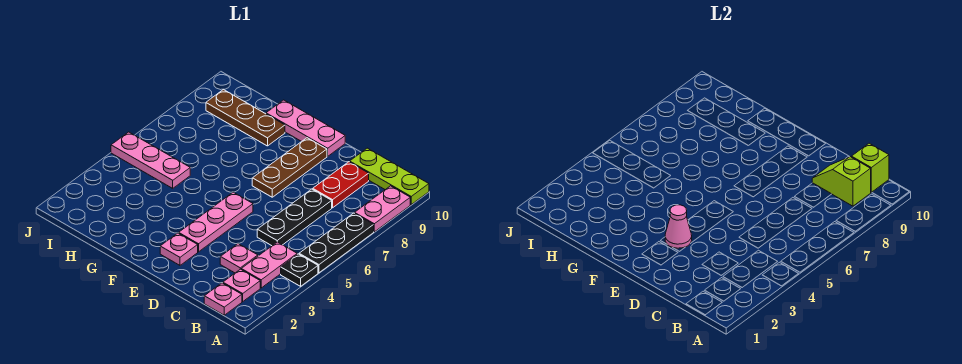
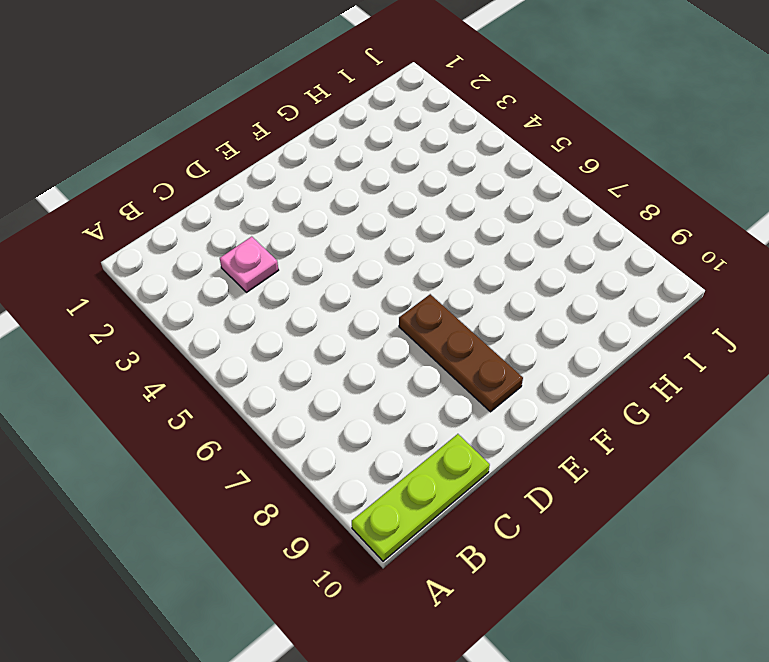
none -> black plate A4 level 1
none -> black plate A5:A7 level 1
none -> pink plate A8:A9 level 1

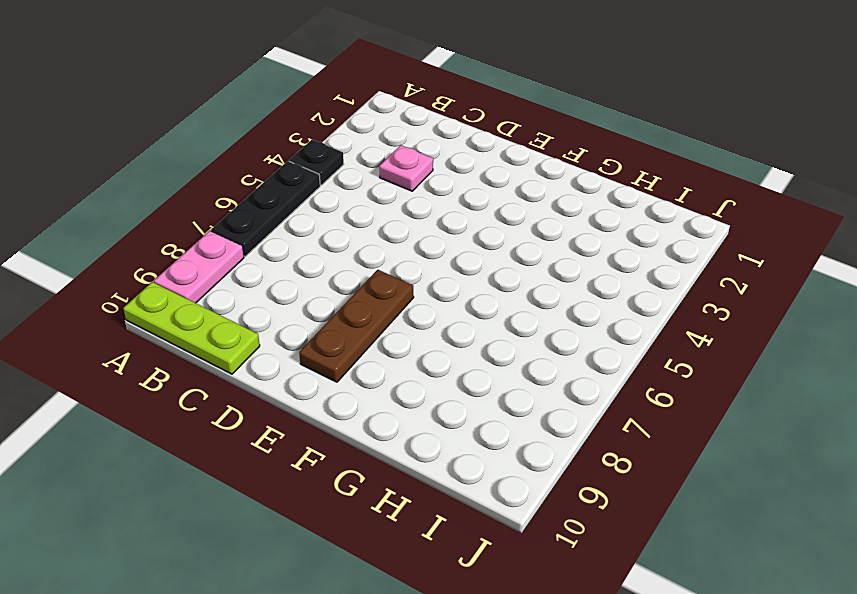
none -> pink plate B1 level 1
none -> pink plate B2 level 1
none -> pink plate B3:B4 level 1

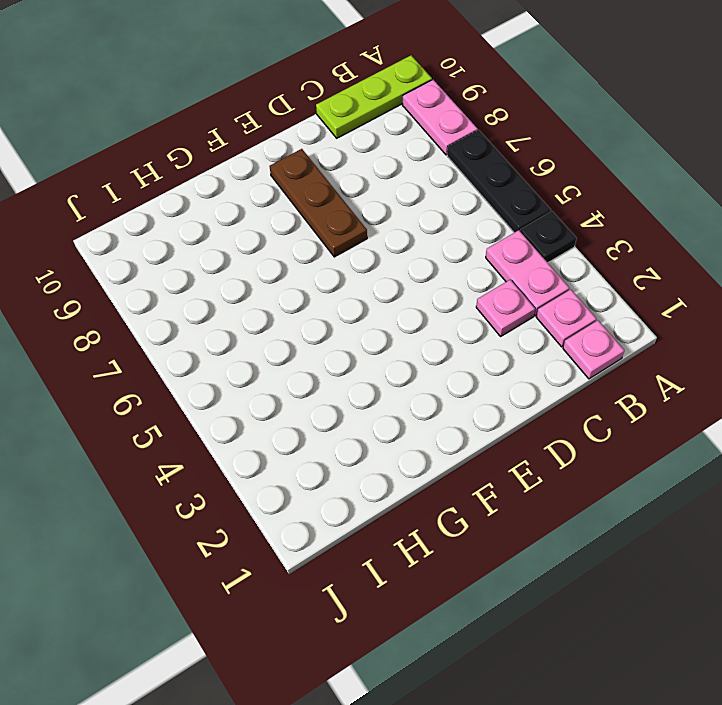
none -> black plate C5:C7 level 1
none -> red plate C8:C9 level 1
none -> pink plate E2 level 1

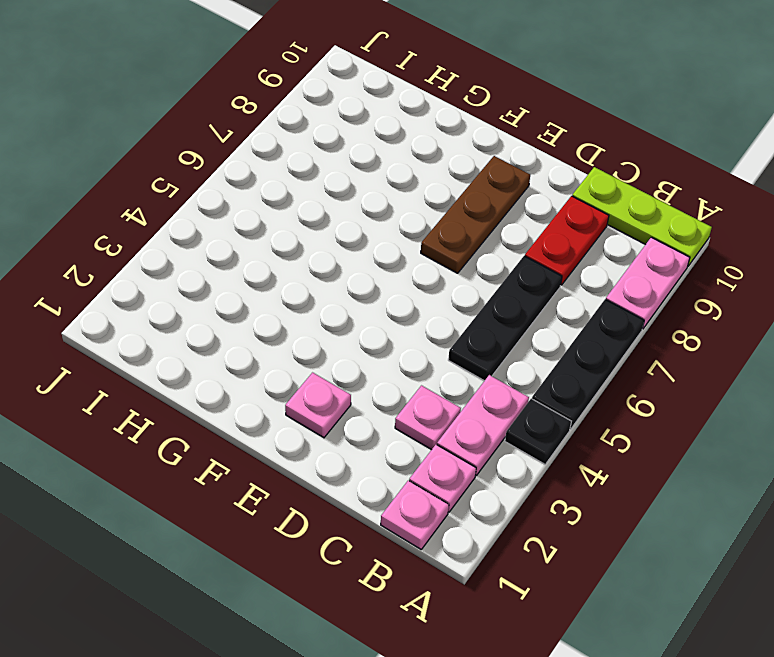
none -> pink plate E3:E5 level 1
none -> pink plate E10:G10 level 1
none -> brown plate G9:I9 level 1

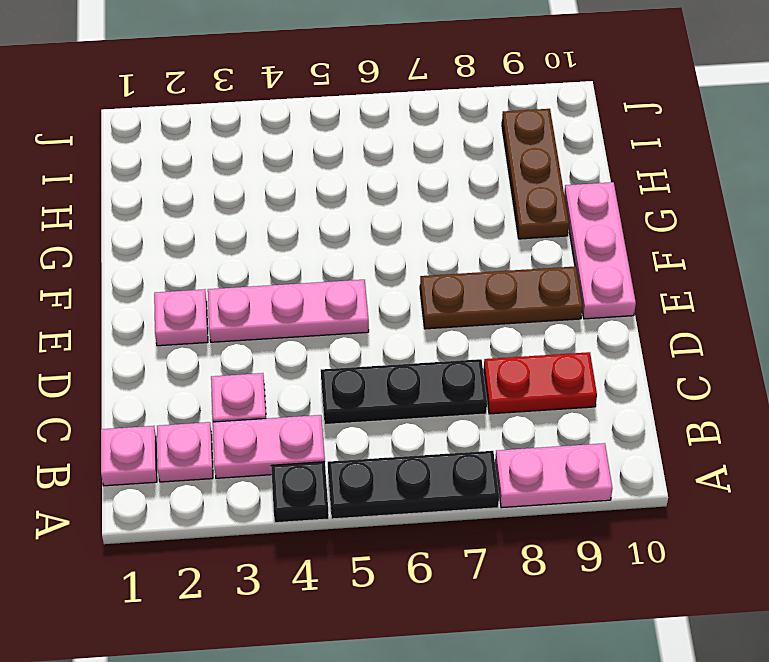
none -> lime plate A10:C10 level 1
none -> pink plate H5:J5 level 1
none -> lime slope B9:C9 level 2 top B

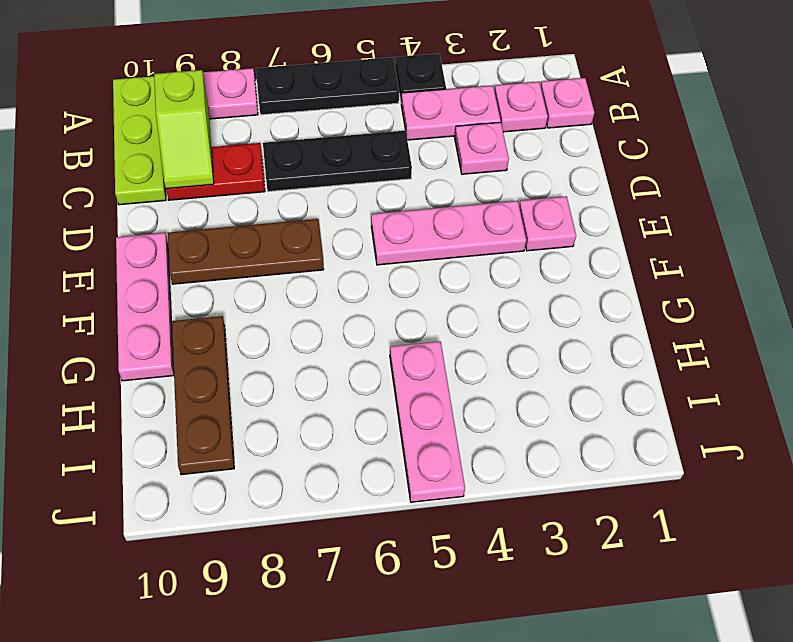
none -> lime brick B10 level 2
none -> pink cone E3 level 2

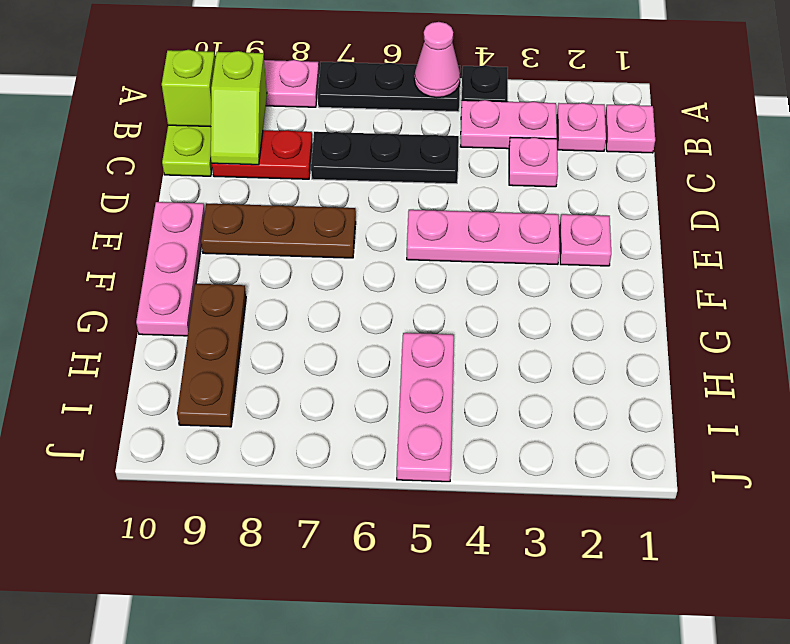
pink cone A5 level 2 -> pink cone E3 level 2

